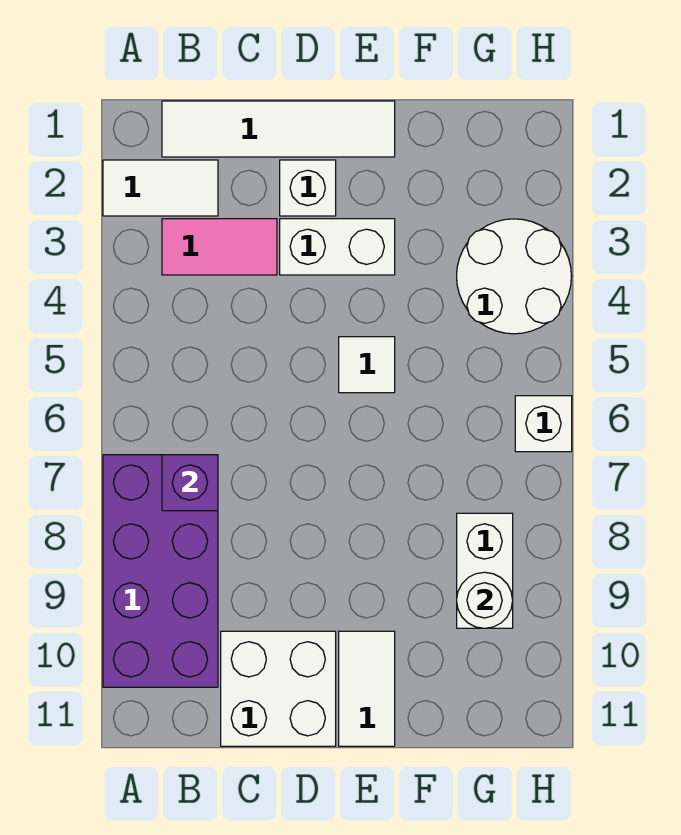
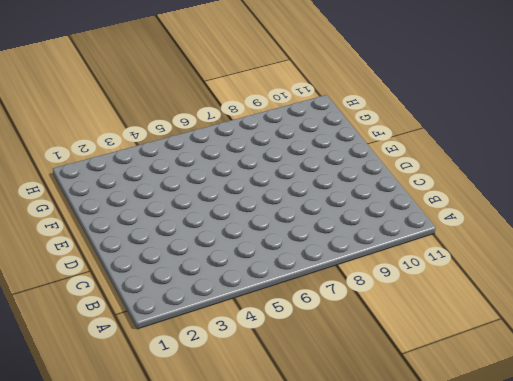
none -> white tile A2:B2 level 1
none -> purple brick A7:B10 level 1
none -> white tile B1:E1 level 1

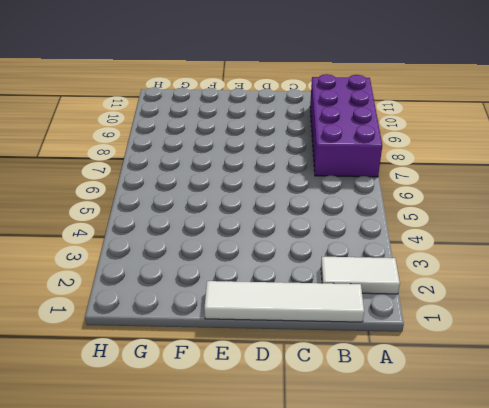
none -> pink tile B3:C3 level 1
none -> white brick C10:D11 level 1
none -> white brick D2 level 1

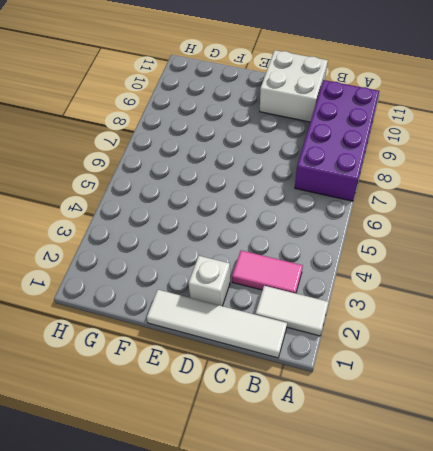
none -> white brick D3:E3 level 1
none -> white tile E5 level 1
none -> white tile E10:E11 level 1

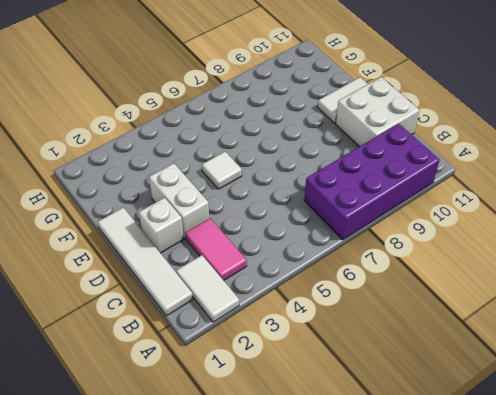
none -> white round brick G3:H4 level 1
none -> white brick G8:G9 level 1
none -> white brick H6 level 1

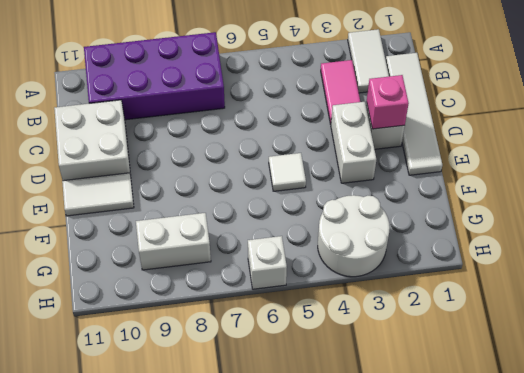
pink brick D2 level 2 -> none
none -> purple brick B7 level 2
none -> white round brick G9 level 2

